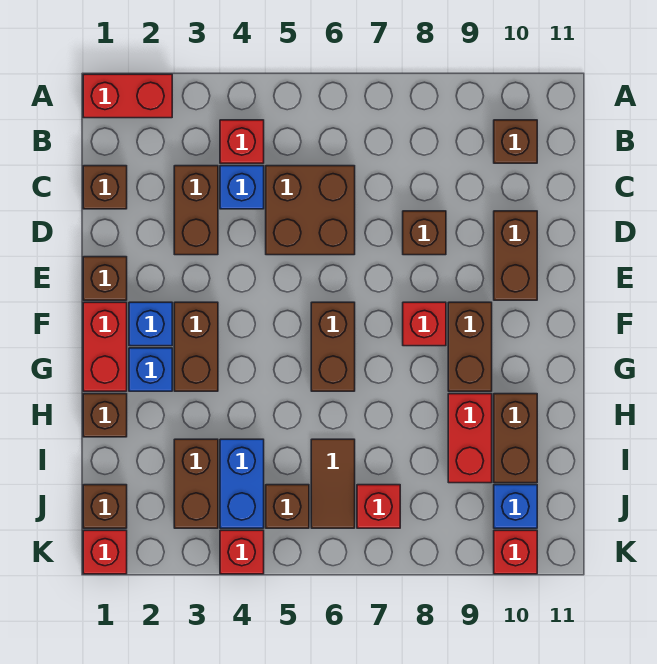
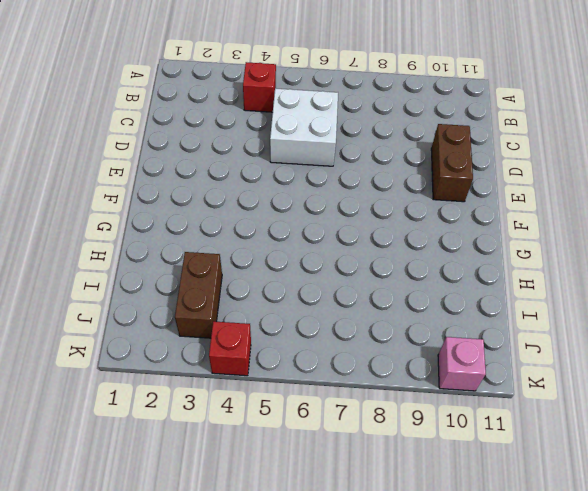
white brick C5:D6 level 1 -> brown brick C5:D6 level 1
pink brick K10 level 1 -> red brick K10 level 1
none -> red brick A1:A2 level 1
none -> brown brick B10 level 1
none -> brown brick C1 level 1
none -> brown brick C3:D3 level 1

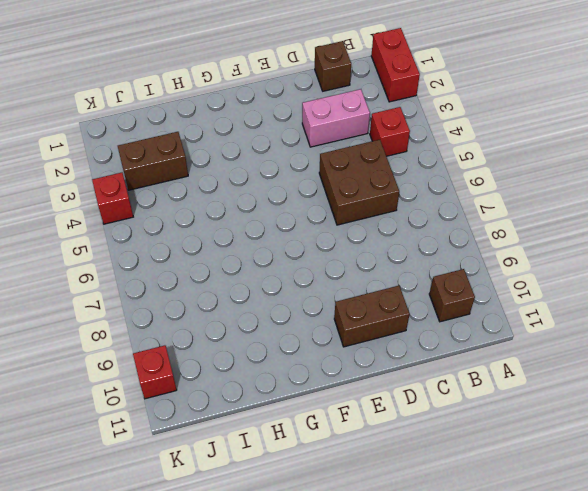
pink brick C3:D3 level 1 -> brown brick C3:D3 level 1
none -> blue brick C4 level 1
none -> brown brick D8 level 1
none -> brown brick E1 level 1
none -> red brick F1:G1 level 1

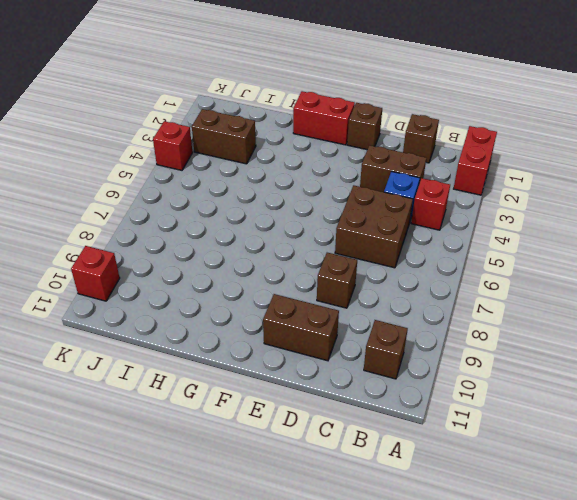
none -> blue brick F2 level 1
none -> brown brick F3:G3 level 1
none -> brown brick F6:G6 level 1
none -> red brick F8 level 1

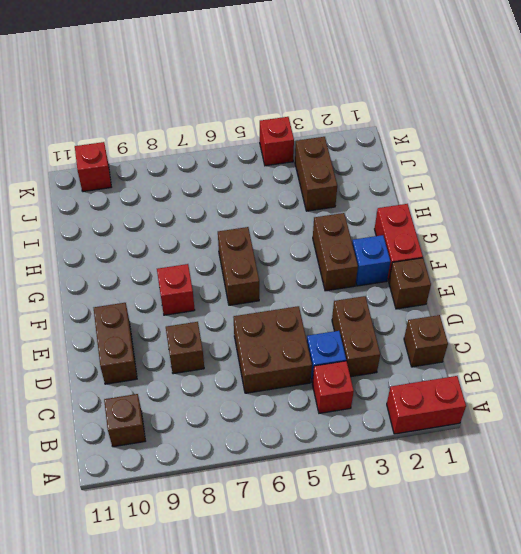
none -> brown brick F9:G9 level 1
none -> blue brick G2 level 1
none -> brown brick H1 level 1
none -> red brick H9:I9 level 1

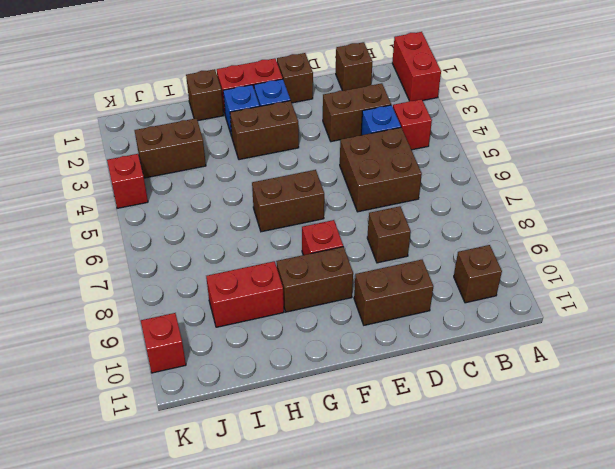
none -> brown brick H10:I10 level 1
none -> blue brick I4:J4 level 1
none -> brown tile I6:J6 level 1
none -> brown brick J1 level 1

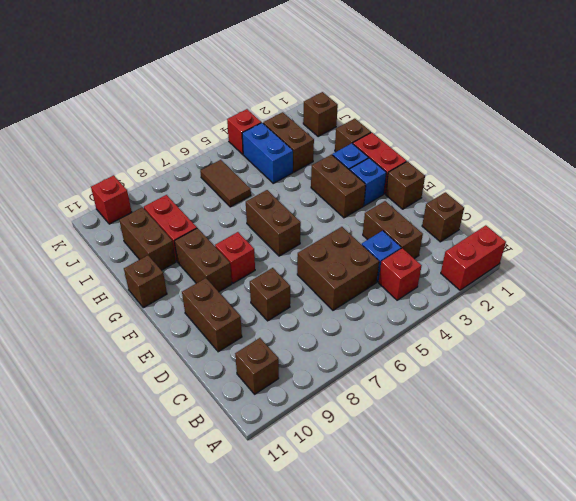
brown brick G11 level 1 -> brown brick J5 level 1
none -> red brick J7 level 1
none -> blue brick J10 level 1
none -> red brick K1 level 1

